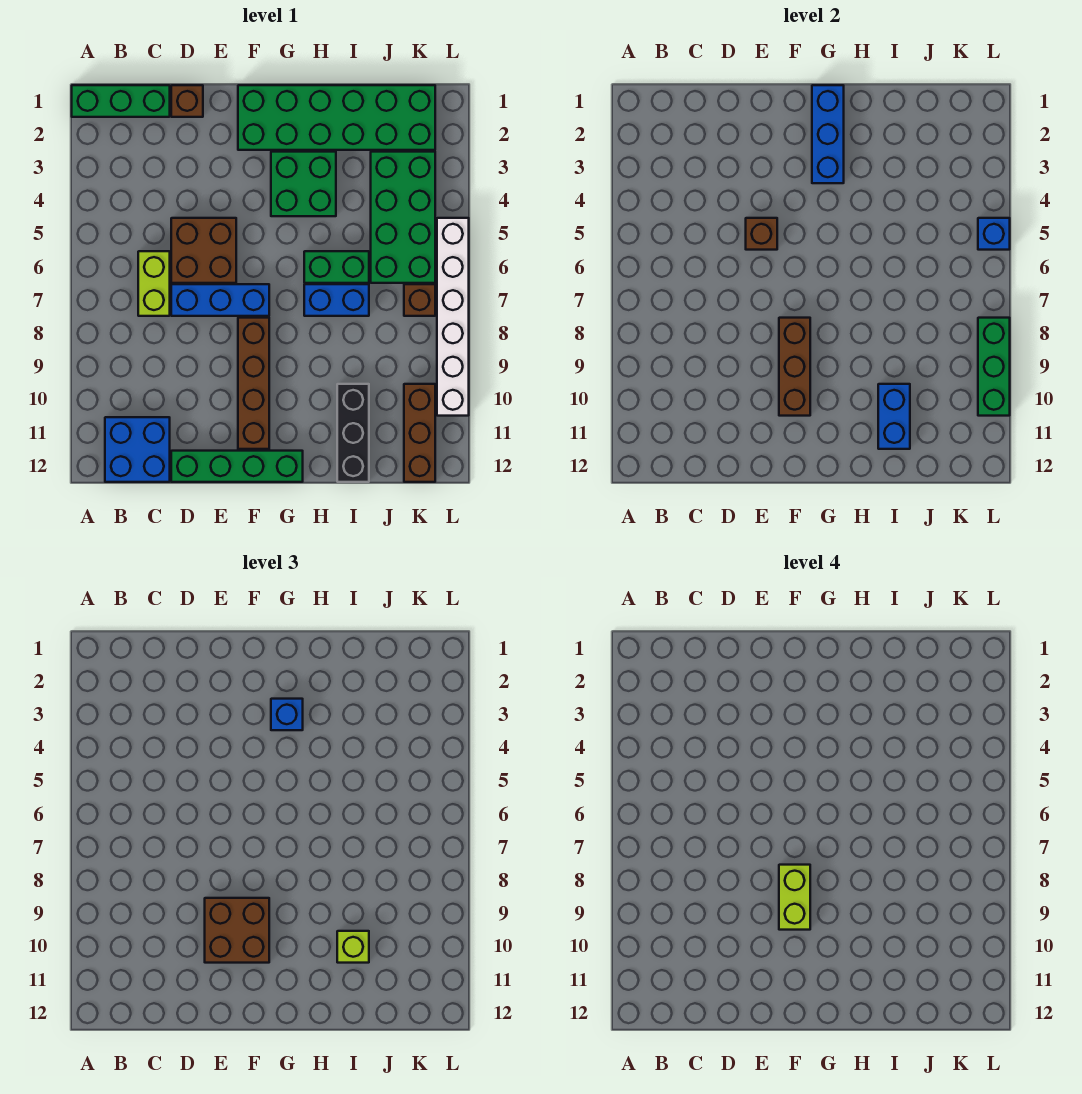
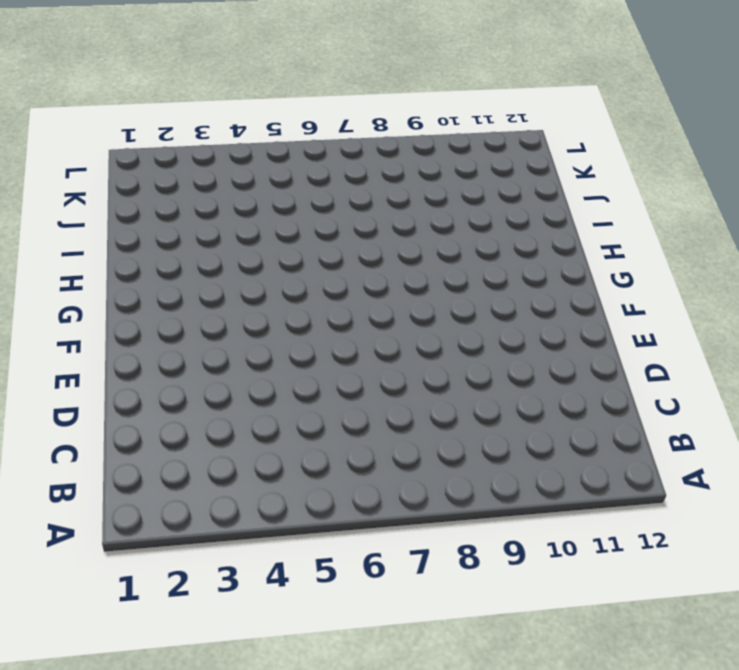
none -> green brick A1:C1 level 1
none -> blue brick B11:C12 level 1
none -> lime brick C6:C7 level 1

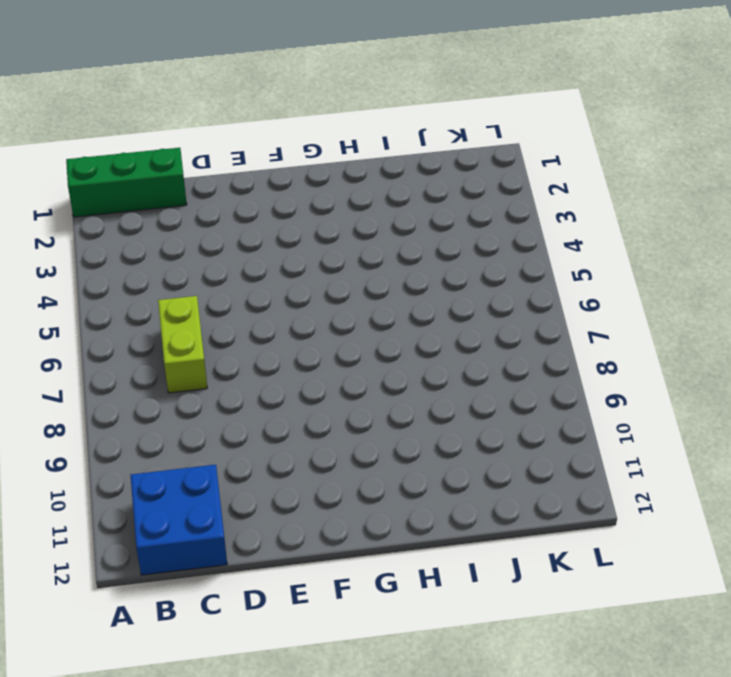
none -> brown brick D1 level 1
none -> brown brick D5:E6 level 1
none -> blue brick D7:F7 level 1

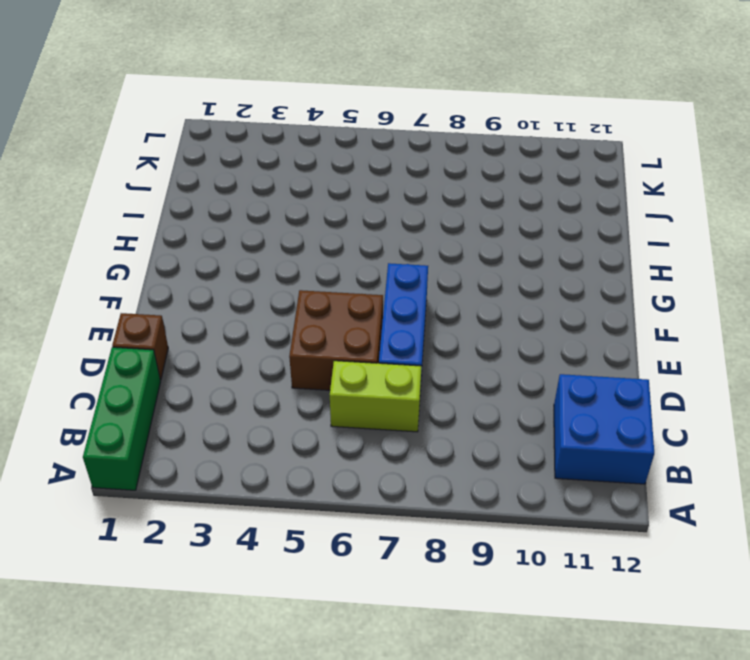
none -> green brick D12:G12 level 1
none -> green brick F1:K2 level 1
none -> brown brick F8:F11 level 1

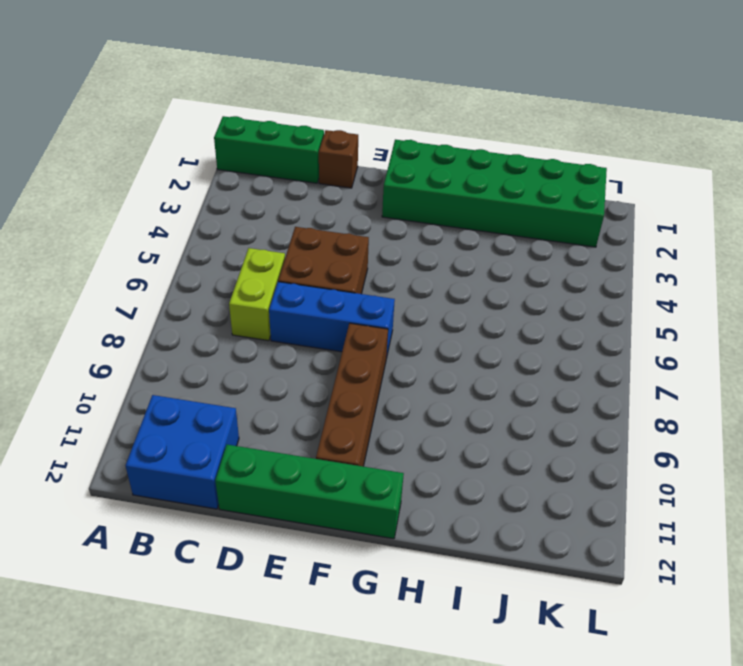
none -> green brick G3:H4 level 1
none -> green brick H6:I6 level 1
none -> blue brick H7:I7 level 1

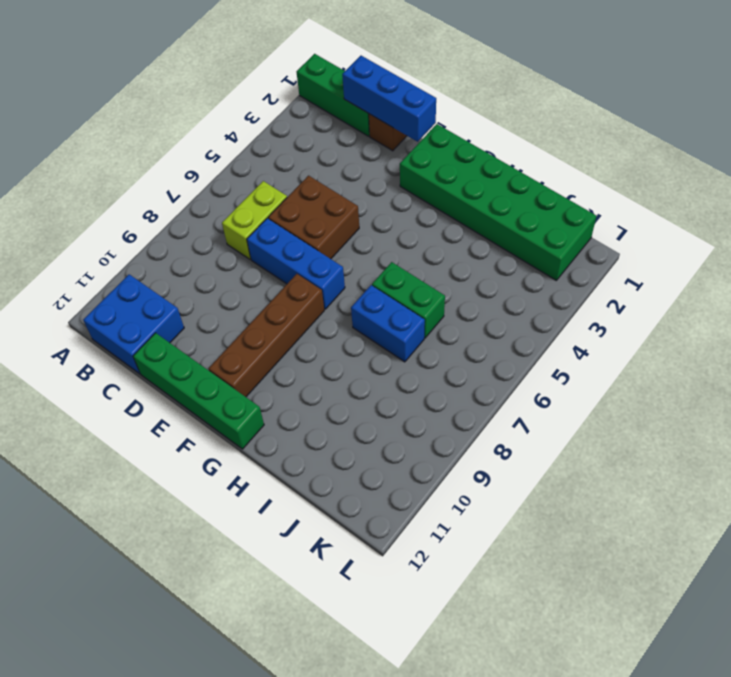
blue brick C1:E1 level 2 -> blue brick G1:G3 level 2
none -> green brick G3:H4 level 1
none -> black brick I10:I12 level 1
none -> green brick J3:K6 level 1

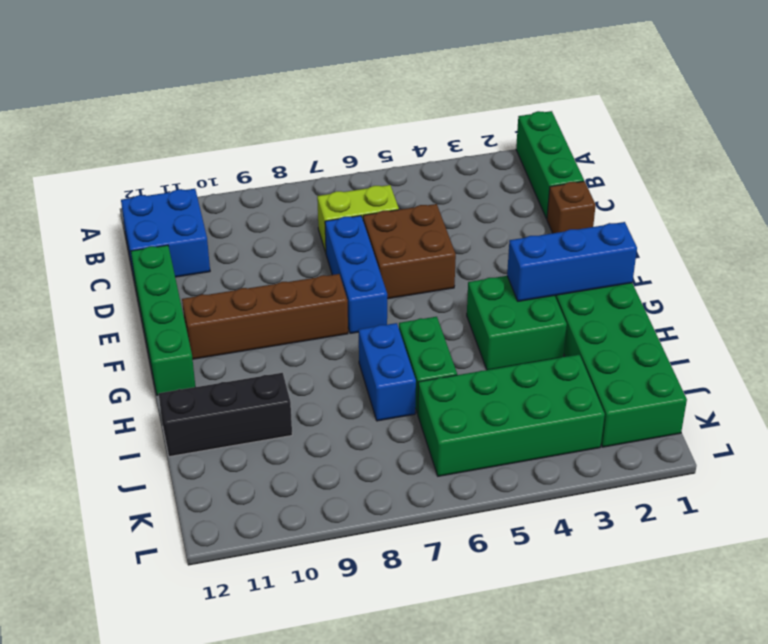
none -> brown brick K7 level 1
none -> brown brick K10:K12 level 1
none -> white brick L5:L10 level 1

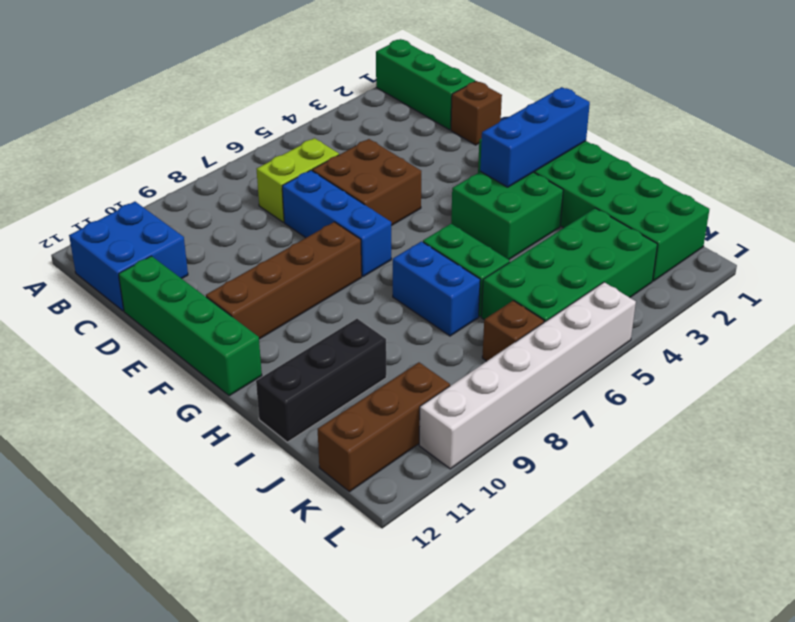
none -> brown brick E5 level 2
none -> brown brick F8:F10 level 2
none -> blue brick I10:I11 level 2

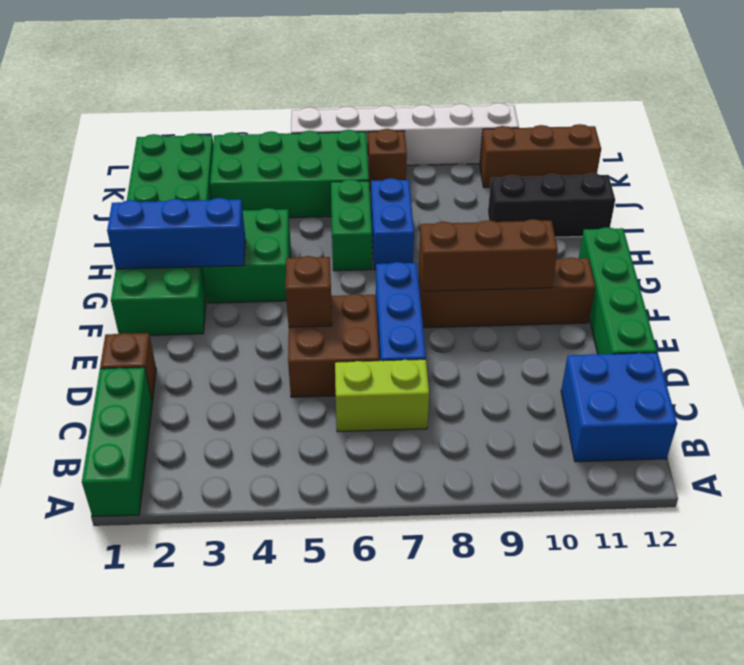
none -> blue brick I10:I11 level 2
none -> blue brick L5 level 2
none -> green brick L8:L10 level 2

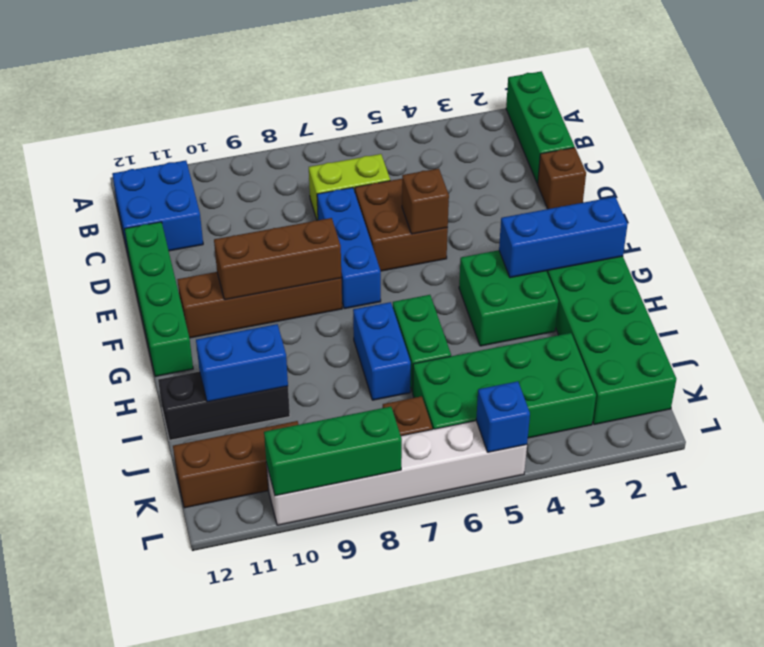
none -> brown brick E9:F10 level 3
none -> blue brick G3 level 3
none -> lime brick I10 level 3

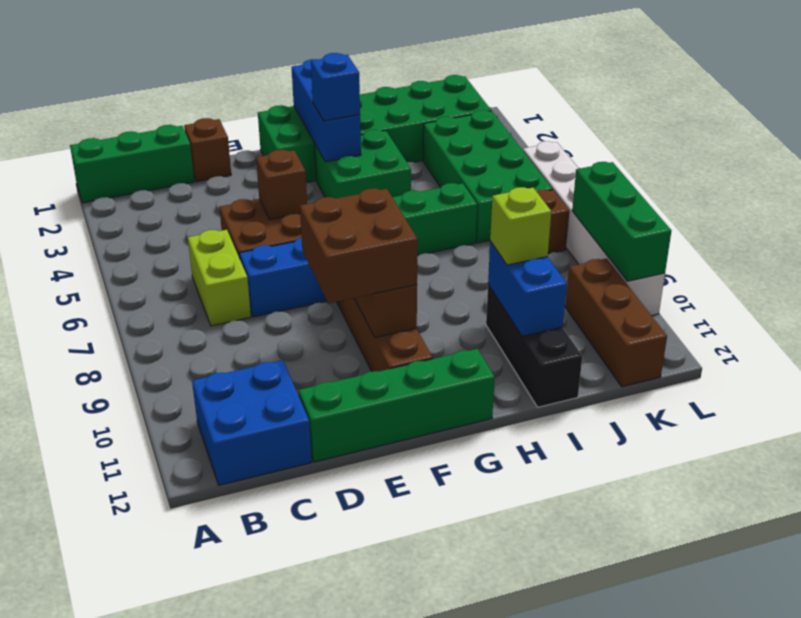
none -> blue brick H7:I7 level 1
none -> blue brick L5 level 2
none -> lime brick F8:F9 level 4

